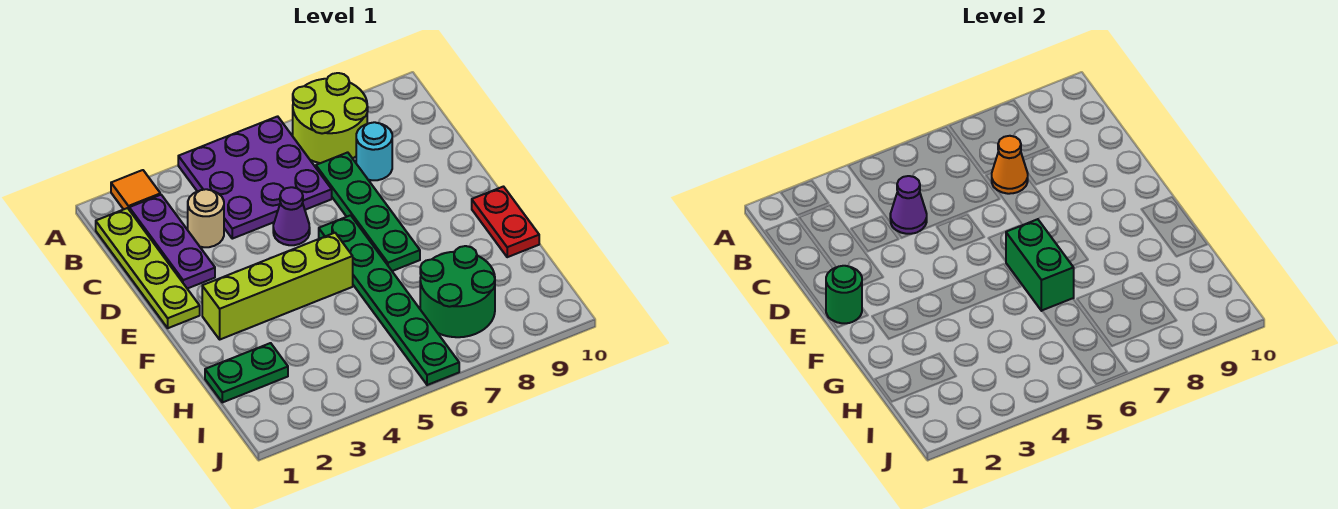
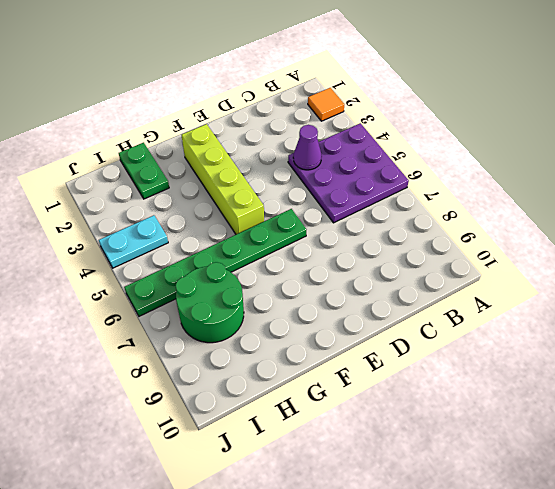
cyan plate I4:J4 level 1 -> none
none -> lime round brick A7:B8 level 1
none -> lime plate B1:E1 level 1
none -> purple plate B2:D2 level 1

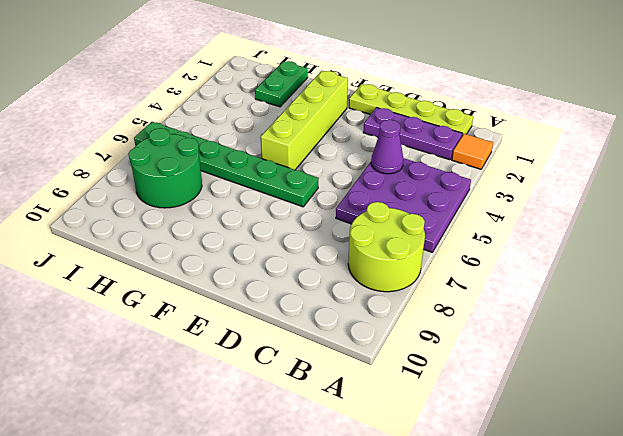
none -> tan round brick C3 level 1
none -> green plate C7:F7 level 1
none -> cyan round brick C8 level 1

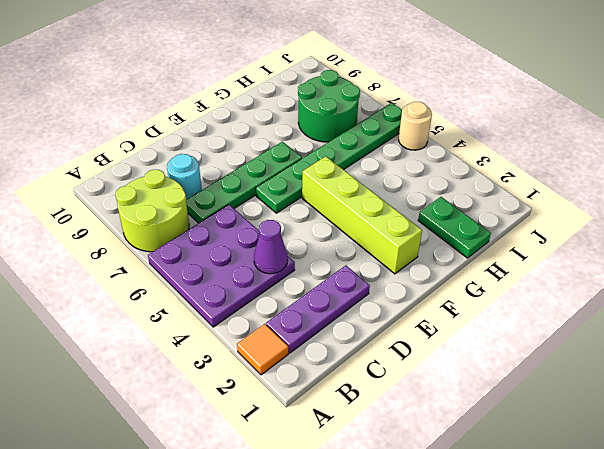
tan round brick J5 level 1 -> tan round brick C3 level 1
none -> lime plate B1:E1 level 1
none -> purple cone D5 level 1
none -> red plate F10:G10 level 1

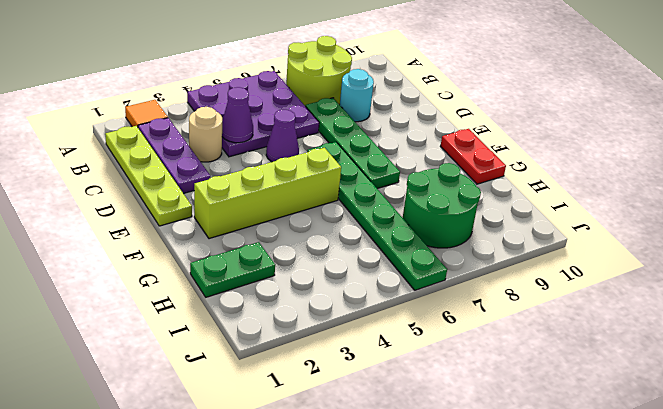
none -> orange cone C7 level 2
none -> green round brick E1 level 2
none -> green brick F6:G6 level 2

